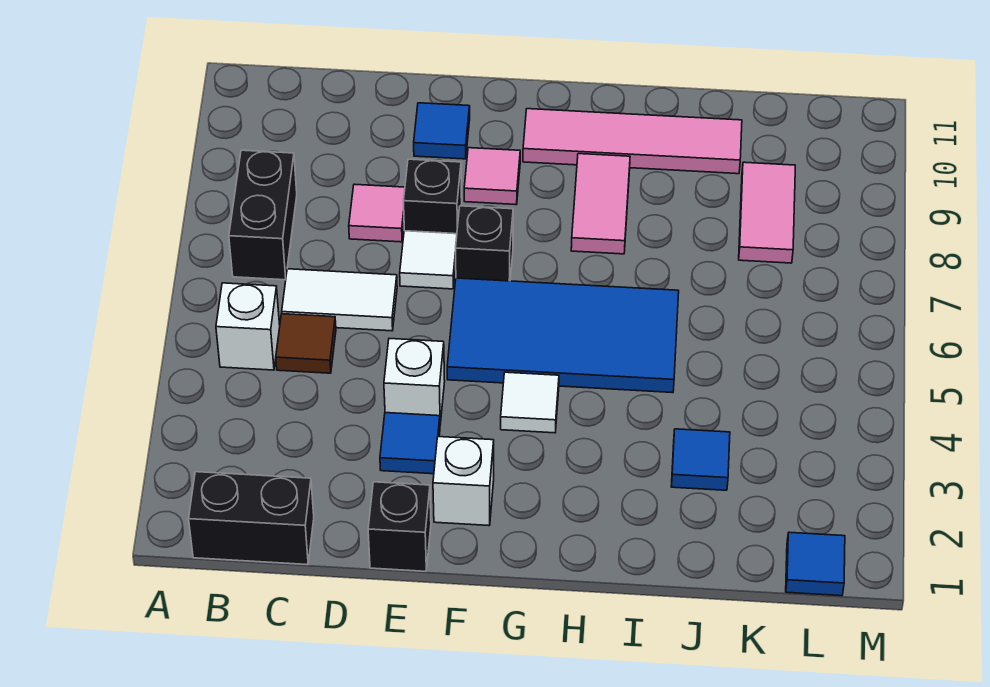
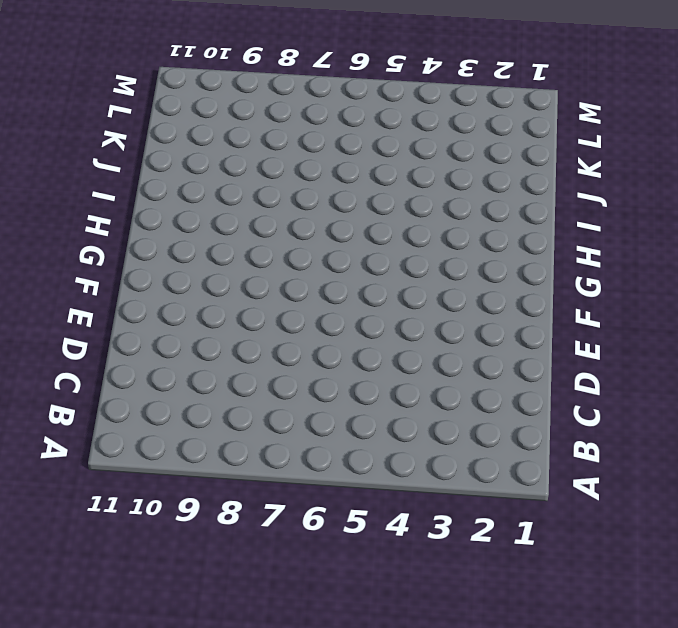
none -> black brick B1:C1 level 1
none -> white brick B5 level 1
none -> black brick B7:B8 level 1

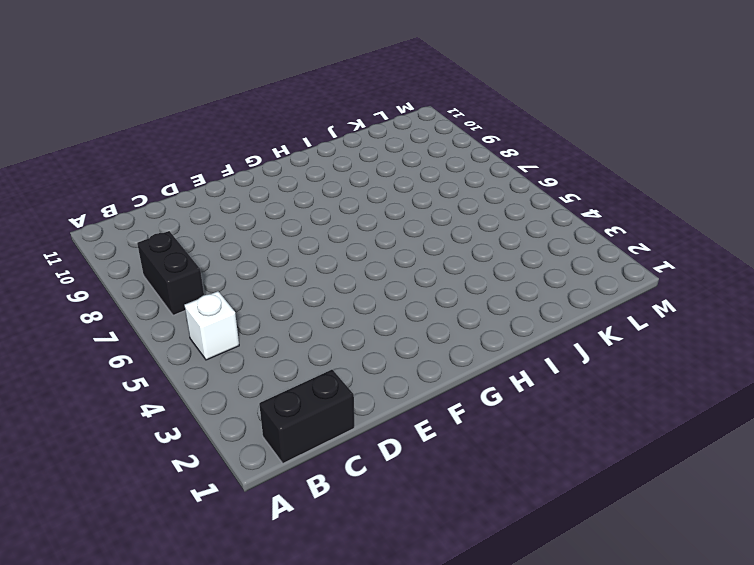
none -> brown tile C5 level 1
none -> white tile C6:D6 level 1
none -> pink tile D8 level 1

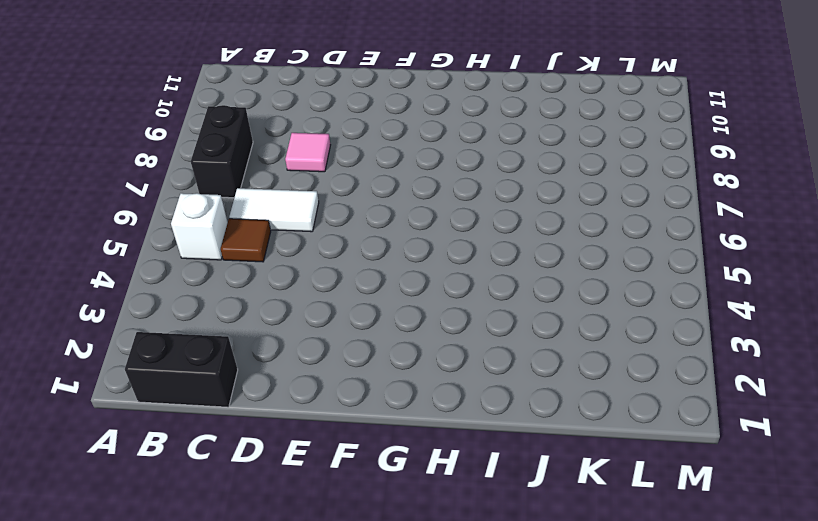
none -> black brick E1 level 1
none -> blue tile E3 level 1
none -> white brick E4 level 1

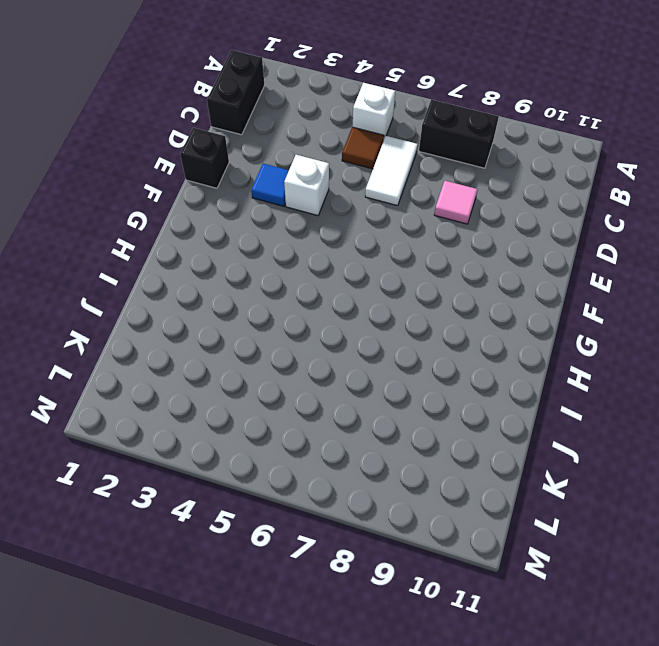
none -> white tile E7 level 1
none -> black brick E8 level 1
none -> blue tile E10 level 1

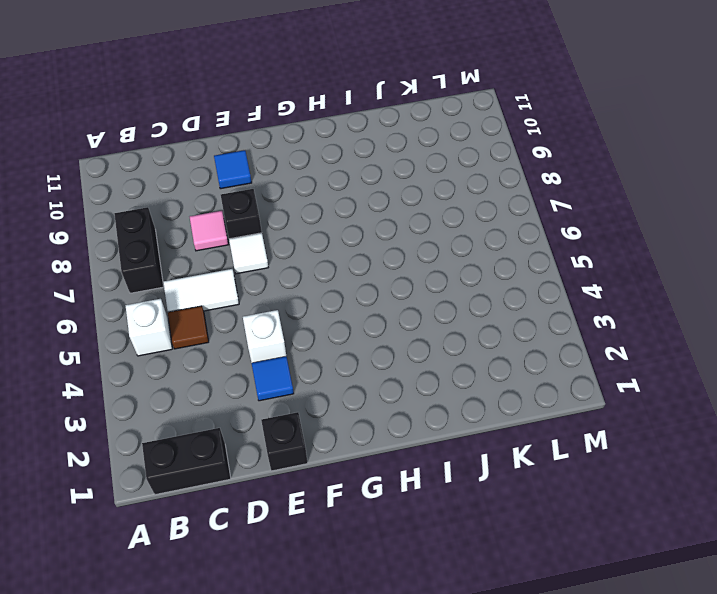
none -> white brick F2 level 1
none -> blue tile F5:I6 level 1
none -> black brick F7 level 1

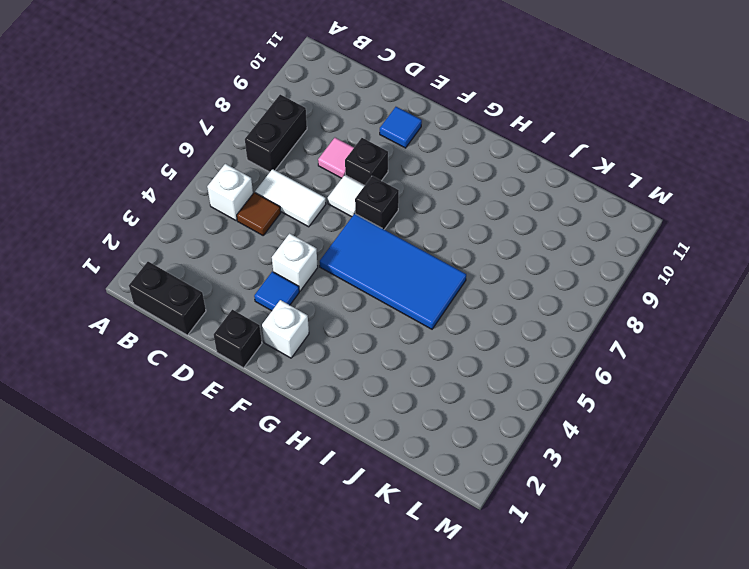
none -> pink tile F9 level 1
none -> white tile G4 level 1
none -> pink tile G10:J10 level 1

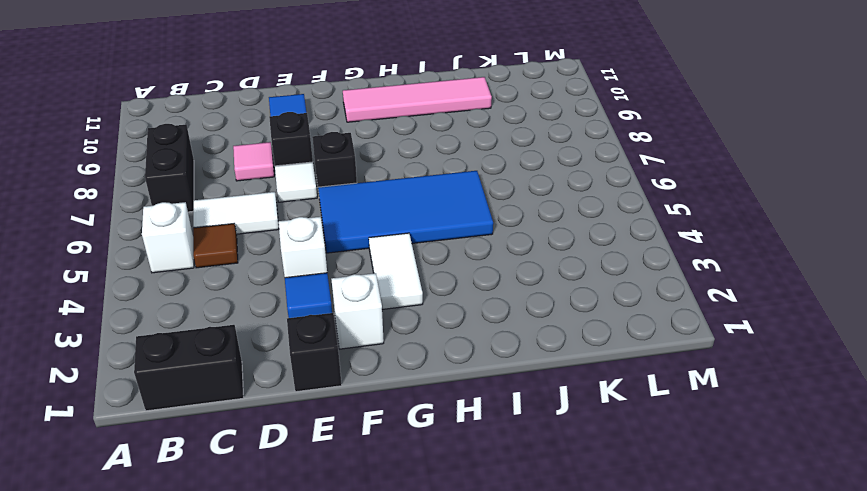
white tile G3:G4 level 1 -> white tile G4 level 1
none -> pink tile F9 level 1
none -> pink tile H8:H9 level 1
none -> blue tile J3 level 1

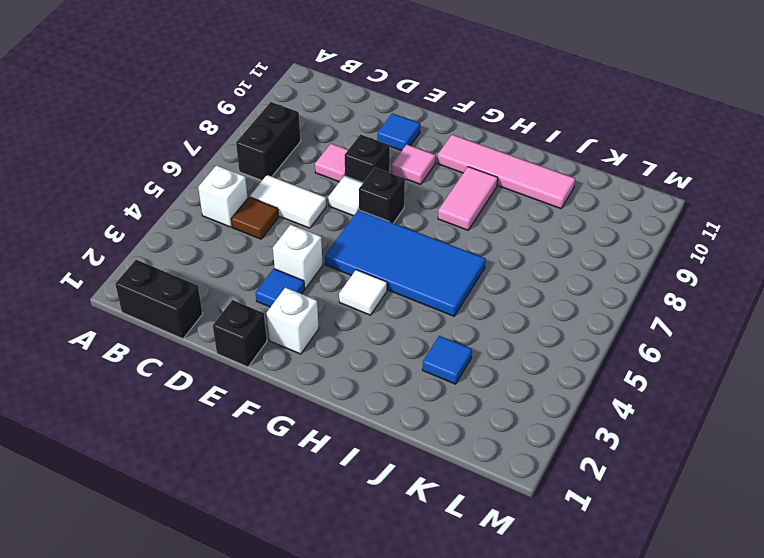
none -> pink tile K8:K9 level 1
none -> blue tile L1 level 1

